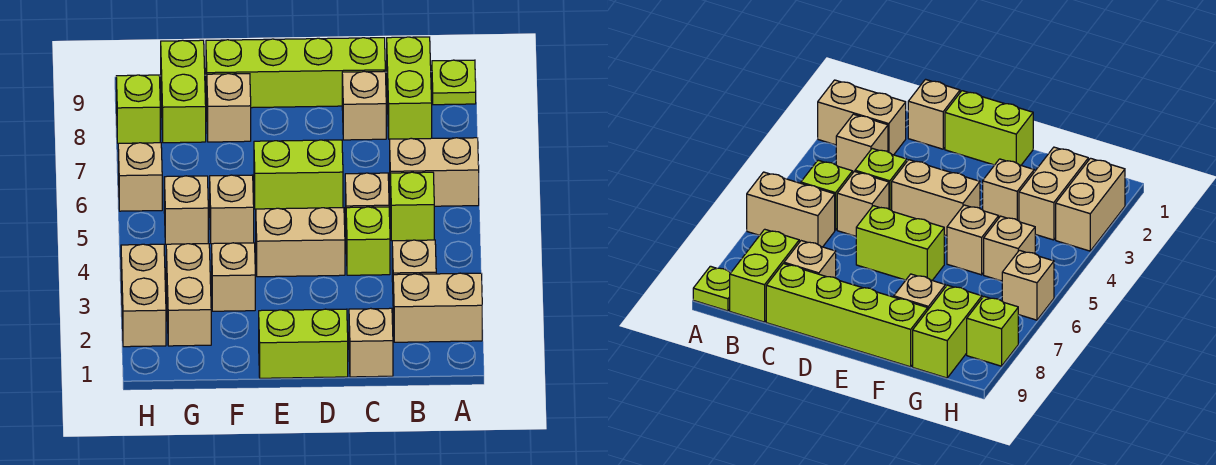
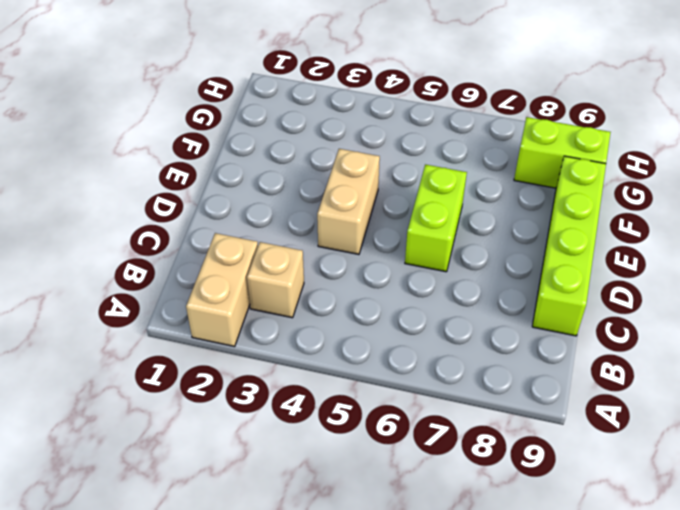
none -> tan brick A6:B6 level 1
none -> lime plate A9 level 1
none -> lime brick B5 level 1

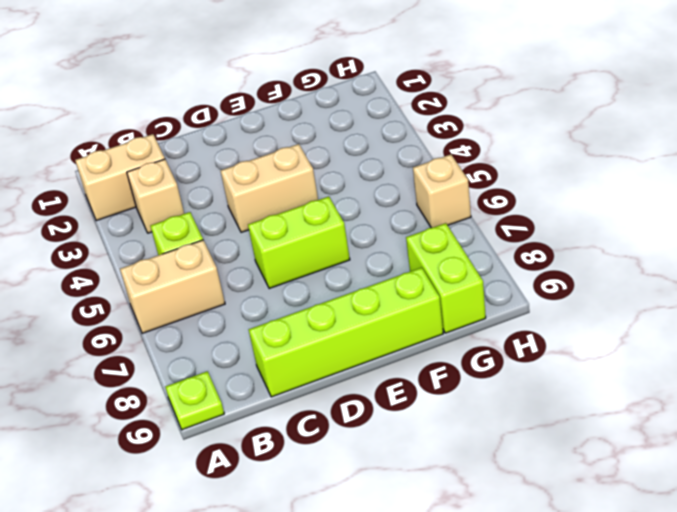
none -> lime brick B8:B9 level 1
none -> tan brick C1 level 1
none -> lime brick C4 level 1

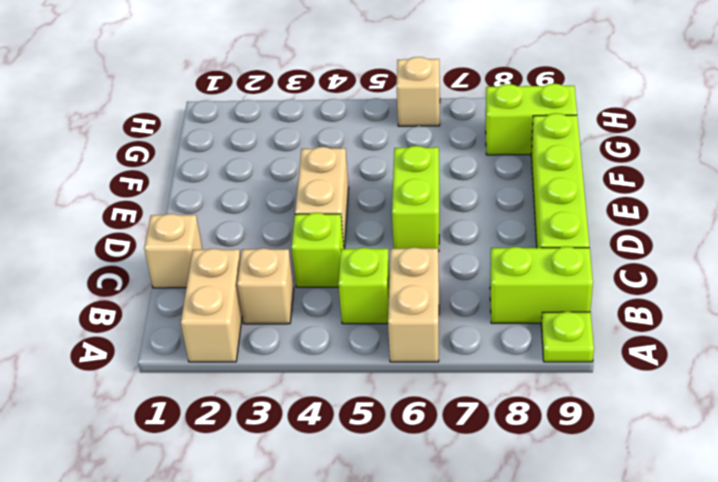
none -> tan brick C5 level 1
none -> tan brick C8 level 1
none -> lime brick D1:E1 level 1

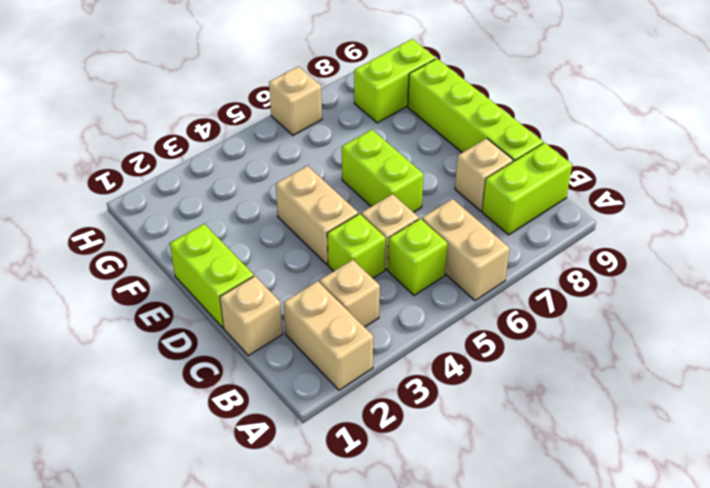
none -> lime plate A9 level 1
none -> tan brick F3 level 1
none -> tan brick F5 level 1

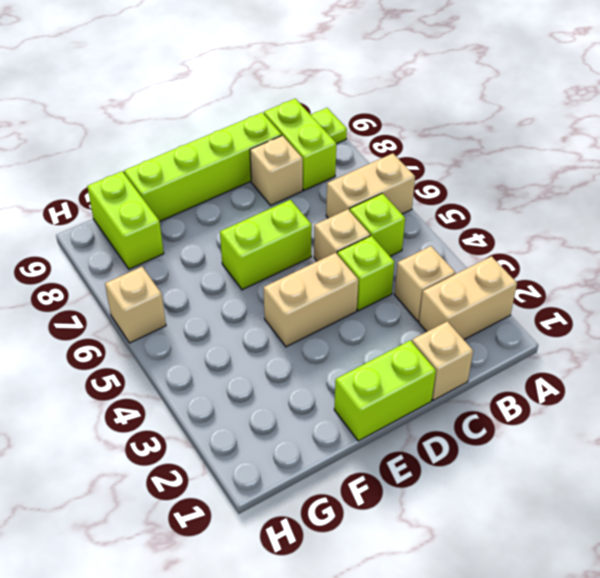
none -> tan brick F3 level 1
none -> tan brick F5 level 1
none -> tan brick F8 level 1

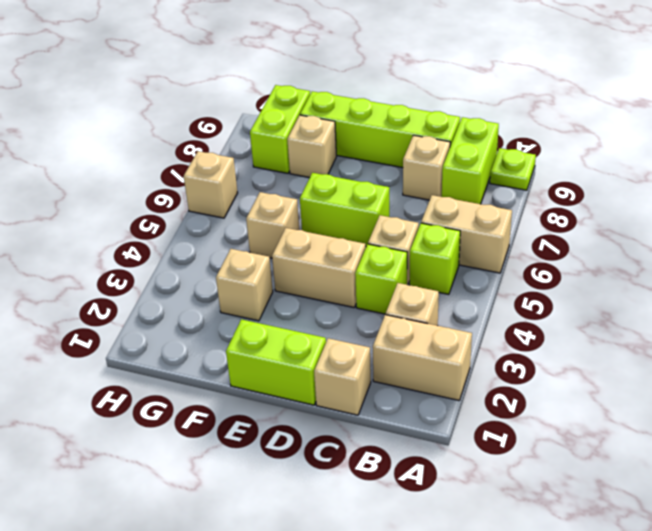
none -> tan brick G2:G3 level 1
none -> tan brick G5 level 1
none -> tan brick H2:H3 level 1

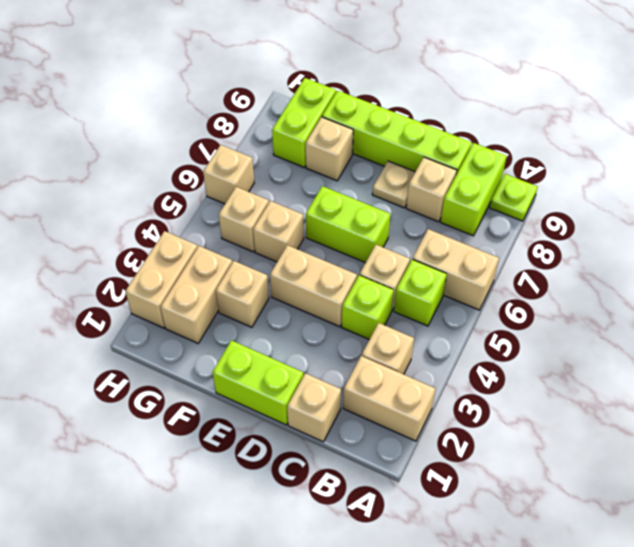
tan plate D8 level 1 -> none
none -> lime brick H8 level 1

